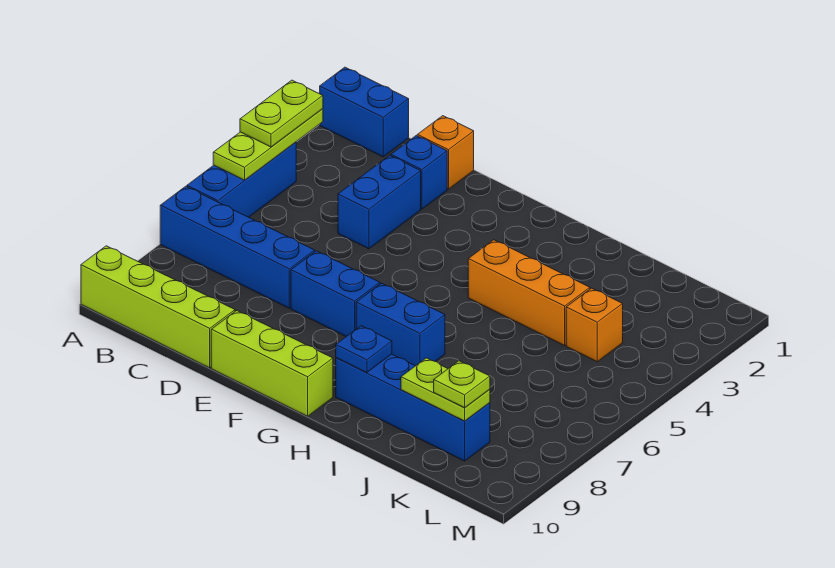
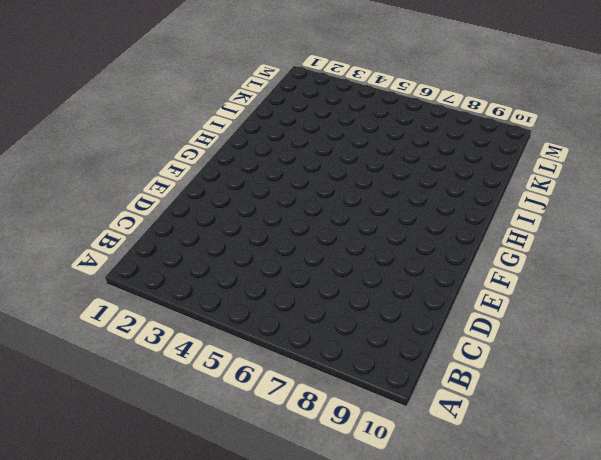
none -> blue brick A1:B1 level 1
none -> blue brick A4:A6 level 1
none -> blue brick A7:D7 level 1

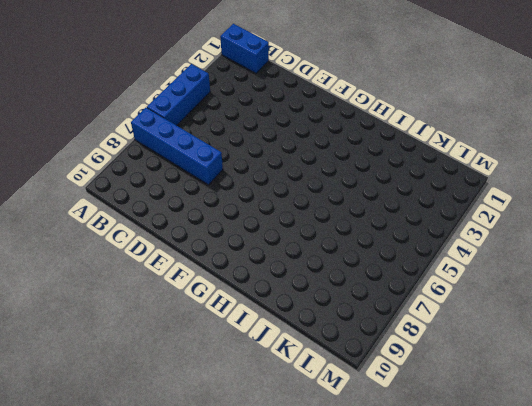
none -> lime brick A10:D10 level 1
none -> orange brick D1 level 1
none -> blue brick D2 level 1

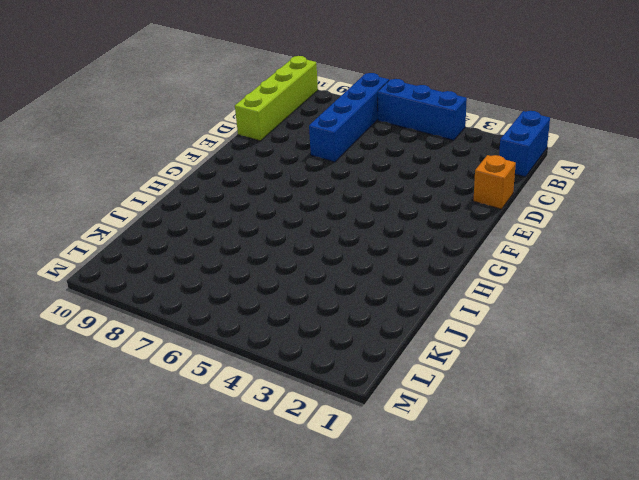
none -> blue brick D2 level 1
none -> blue brick D3:D4 level 1
none -> blue brick E7:F7 level 1

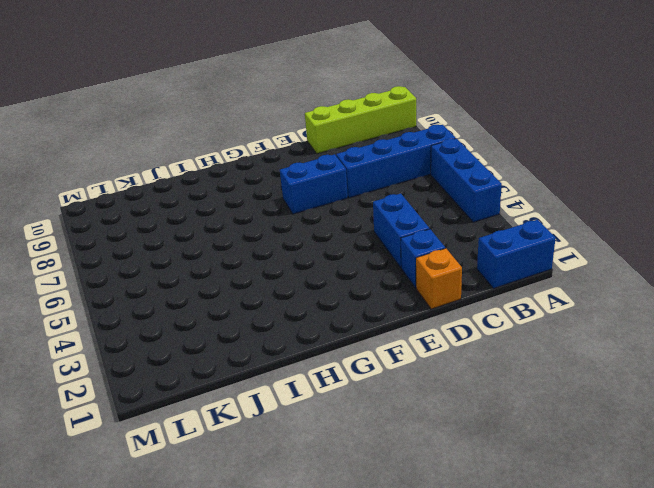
none -> lime brick E10:G10 level 1
none -> blue brick G7:H7 level 1
none -> orange brick H4:J4 level 1

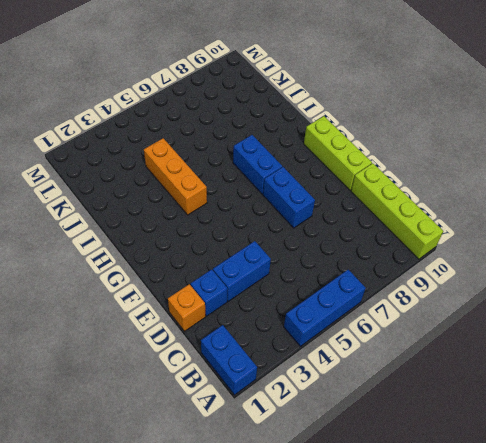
none -> blue brick A7:D7 level 1
none -> blue brick H9:K9 level 1
none -> orange brick K4 level 1

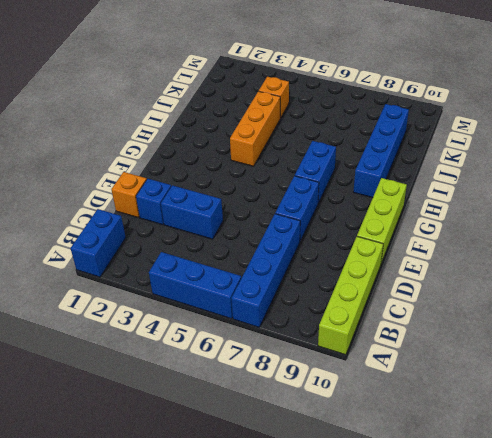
none -> lime plate A3:A5 level 2
none -> blue plate H9 level 2
none -> lime plate J9:K9 level 2

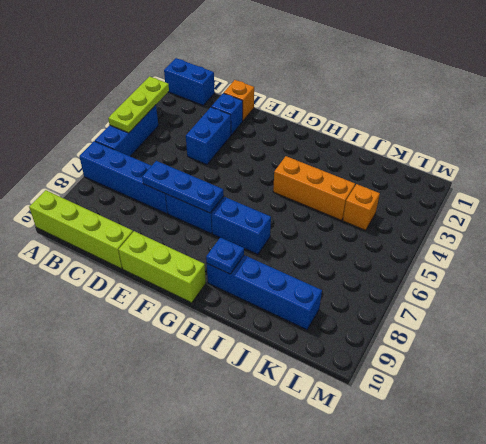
blue plate D7:F7 level 2 -> none
none -> lime plate J9:K9 level 2
none -> lime plate A3:A4 level 3
none -> lime plate K9 level 3

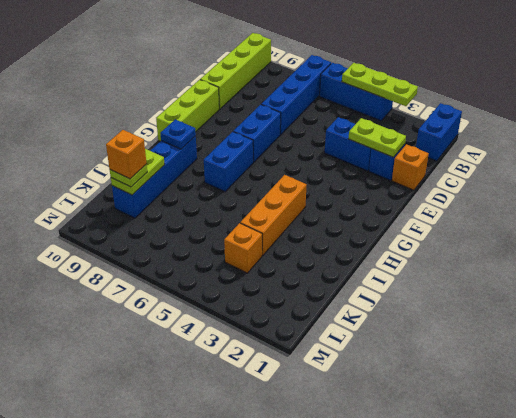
lime plate D2:D3 level 2 -> lime plate A3:A4 level 3
orange brick K9 level 4 -> none

